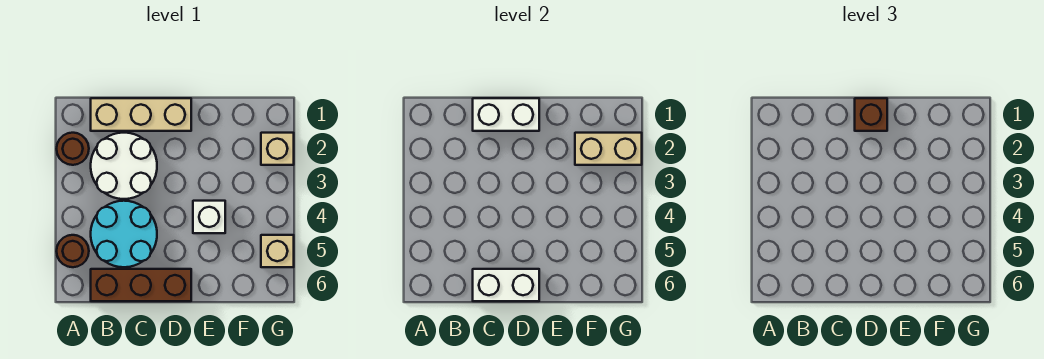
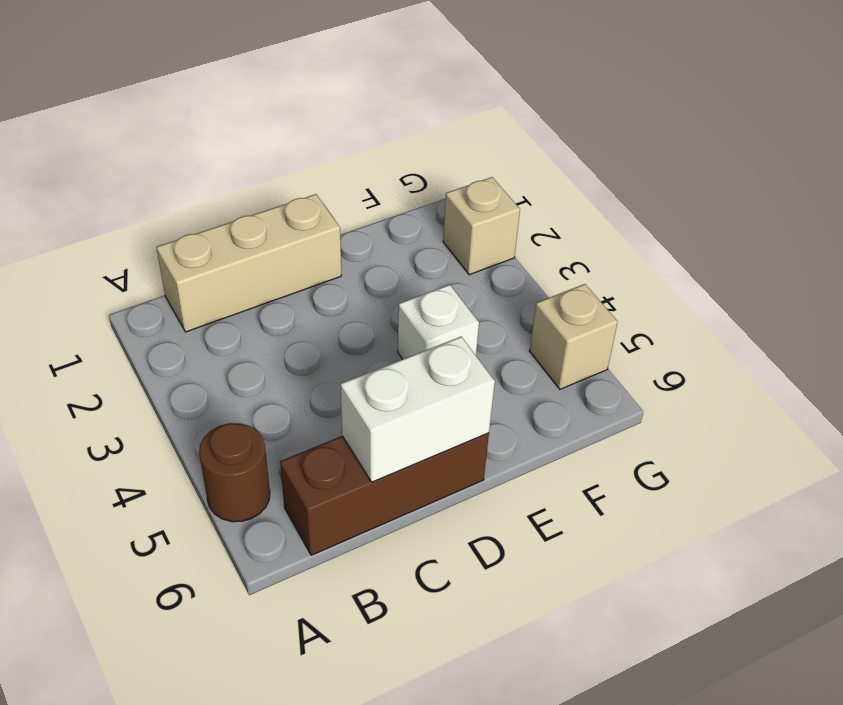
none -> brown round brick A2 level 1
none -> white round brick B2:C3 level 1
none -> cyan round brick B4:C5 level 1

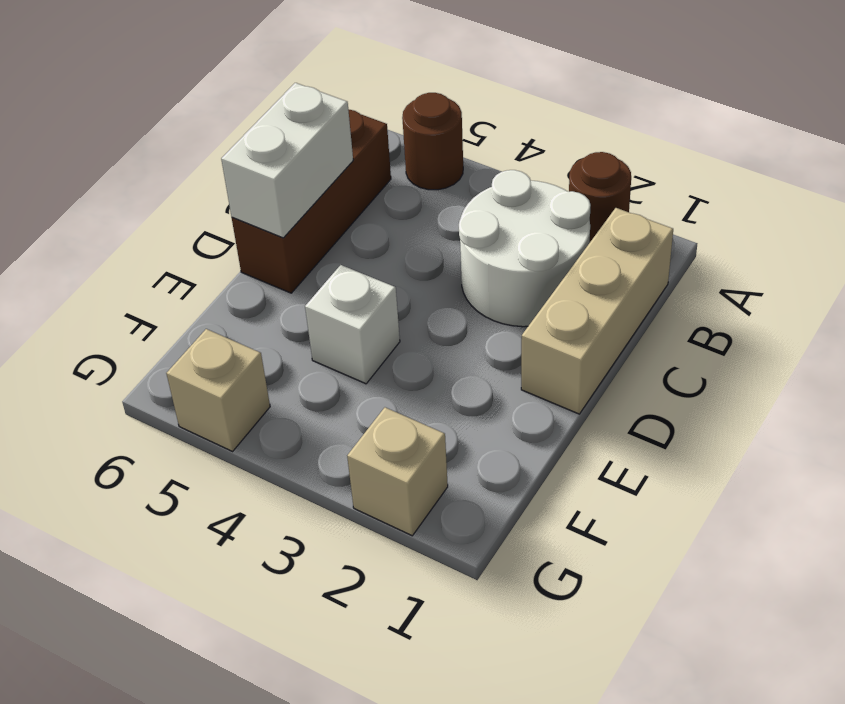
none -> cyan round brick B4:C5 level 1
none -> white brick C1:D1 level 2
none -> tan brick F2:G2 level 2

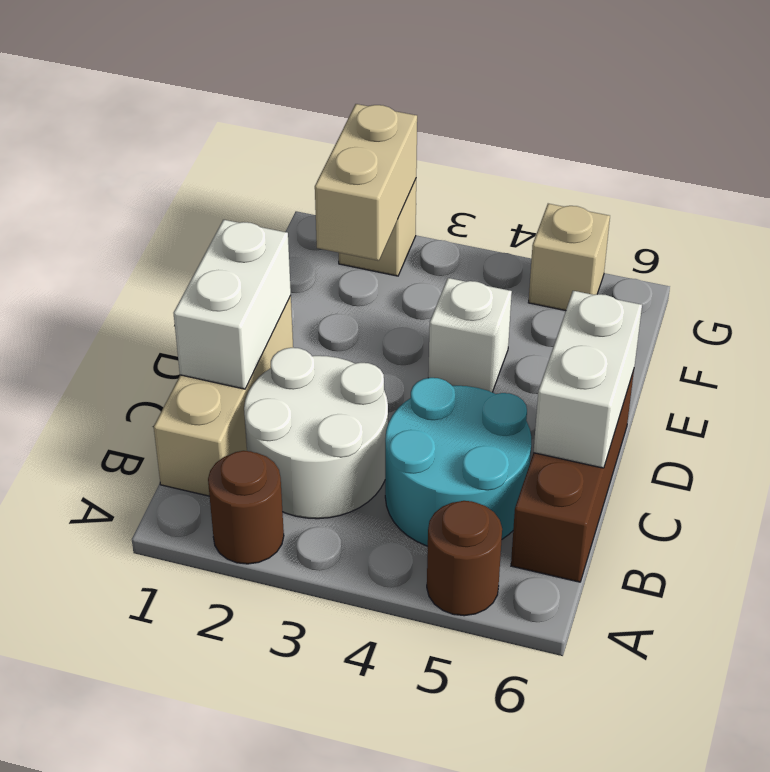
none -> brown brick D1 level 3

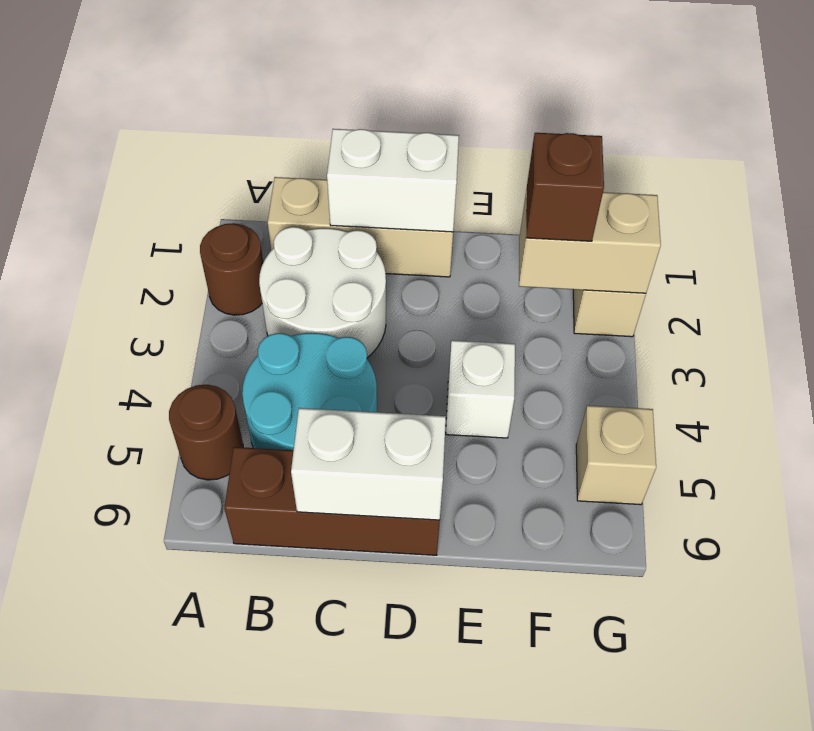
brown brick F2 level 3 -> brown brick D1 level 3

